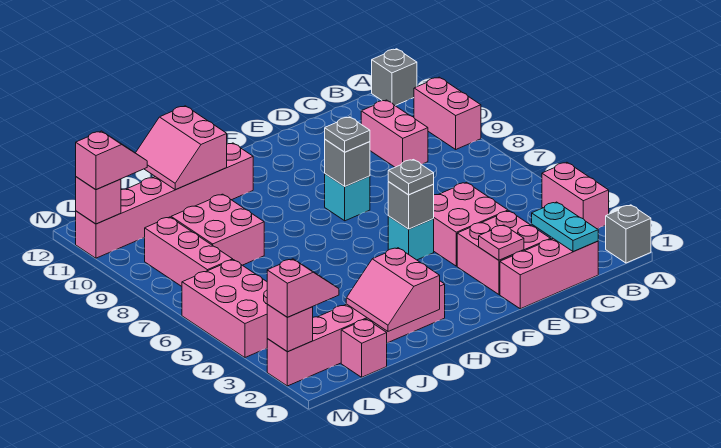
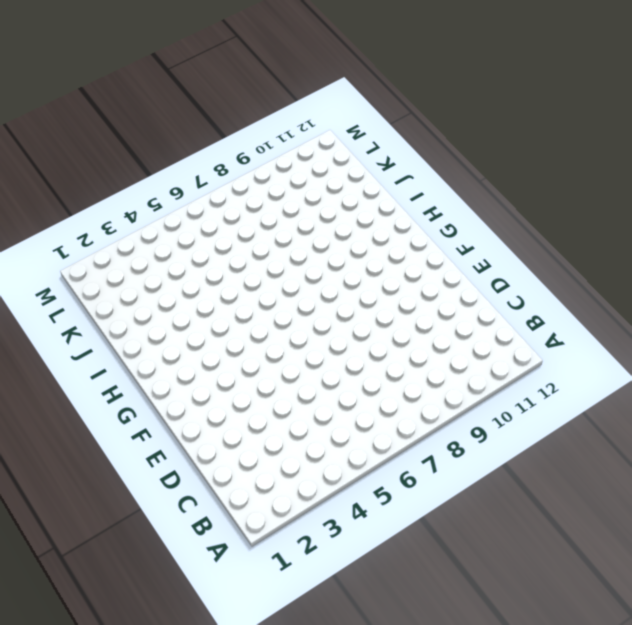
none -> grey brick A1 level 1
none -> pink brick A3:A4 level 1
none -> pink brick A9:A10 level 1

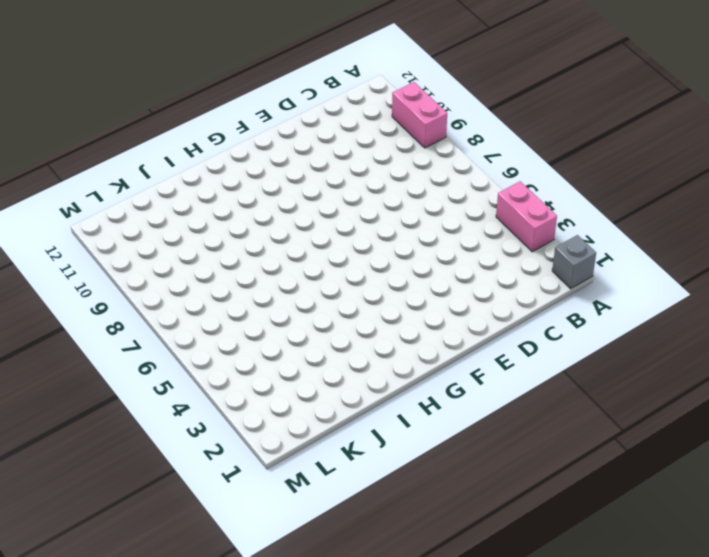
none -> grey brick A12 level 1
none -> pink brick C1:E1 level 1
none -> pink brick C9:C10 level 1

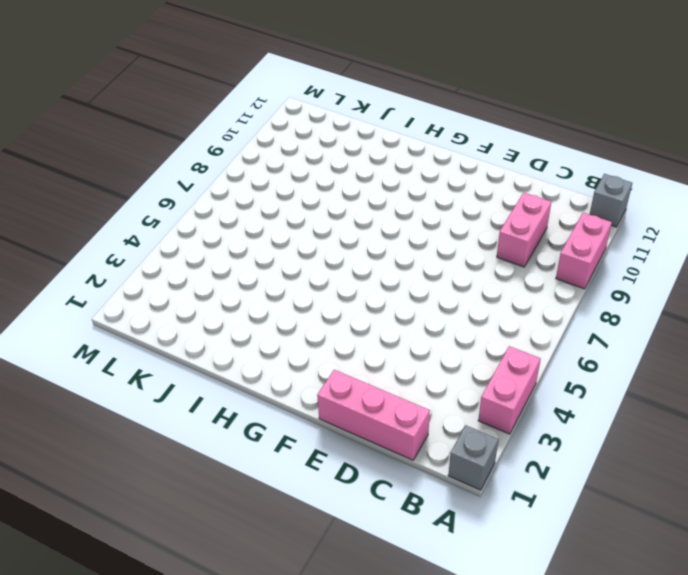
none -> pink brick D2:E3 level 1
none -> pink brick D4:E5 level 1
none -> cyan brick F5 level 1

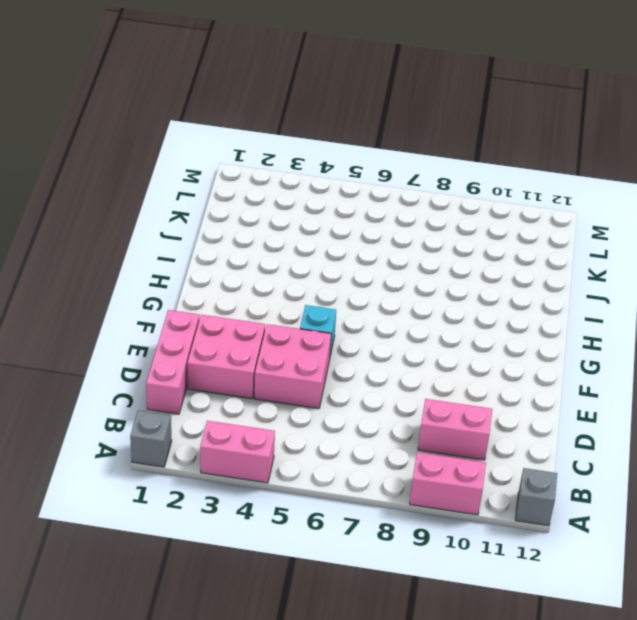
none -> cyan brick F8 level 1
none -> pink brick H2:M2 level 1
none -> pink brick H11:M11 level 1

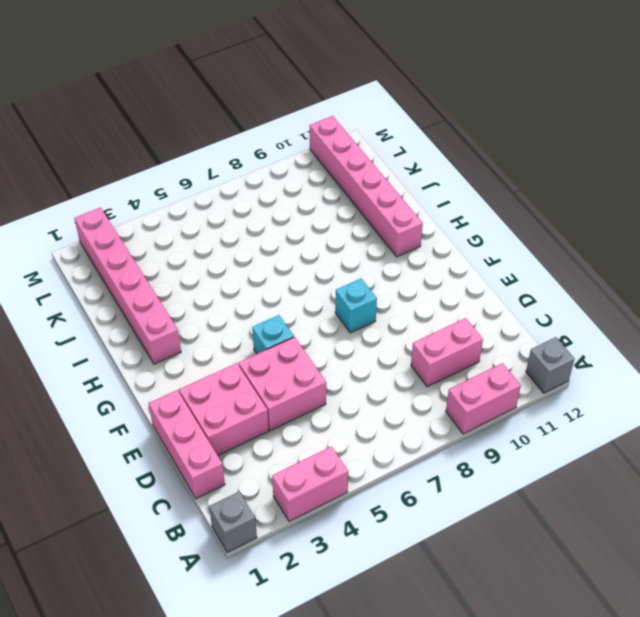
none -> pink brick J8:K9 level 1
none -> pink brick K1 level 1
none -> pink brick L4:M6 level 1

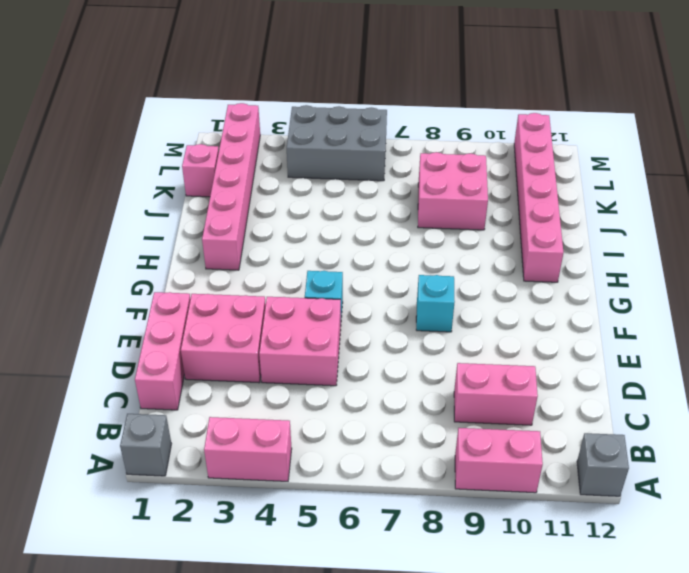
grey brick L4:M6 level 1 -> pink brick L4:M6 level 1
none -> pink brick L7:L9 level 1
none -> cyan plate C1:C2 level 2
none -> pink plate E2 level 2

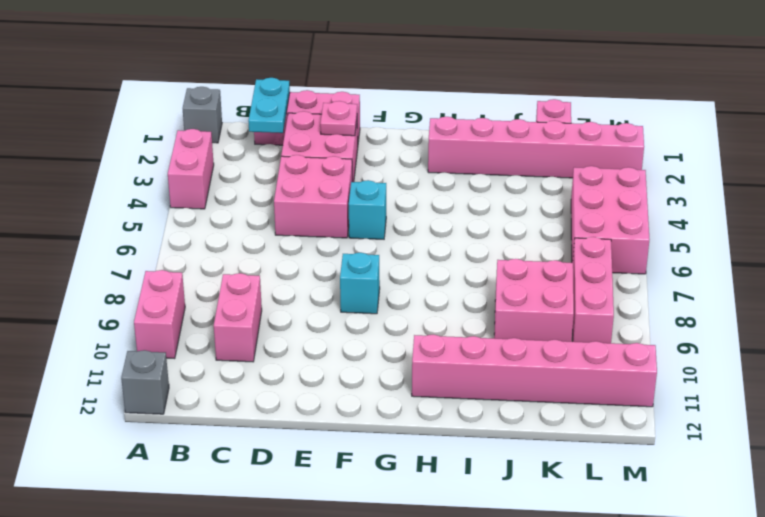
none -> grey brick F5 level 2
none -> grey brick F8 level 2
none -> pink slope I1:J2 level 2 top I

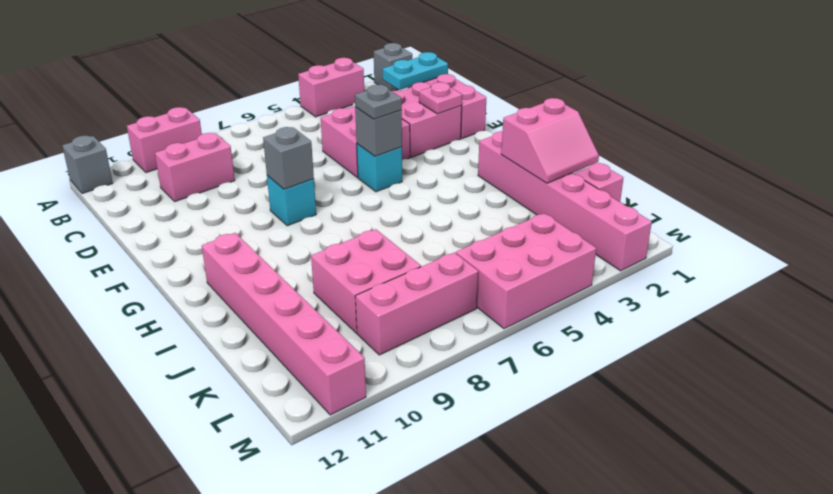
none -> pink slope I11:J12 level 2 top I
none -> pink brick M2 level 2
none -> pink brick M11 level 2

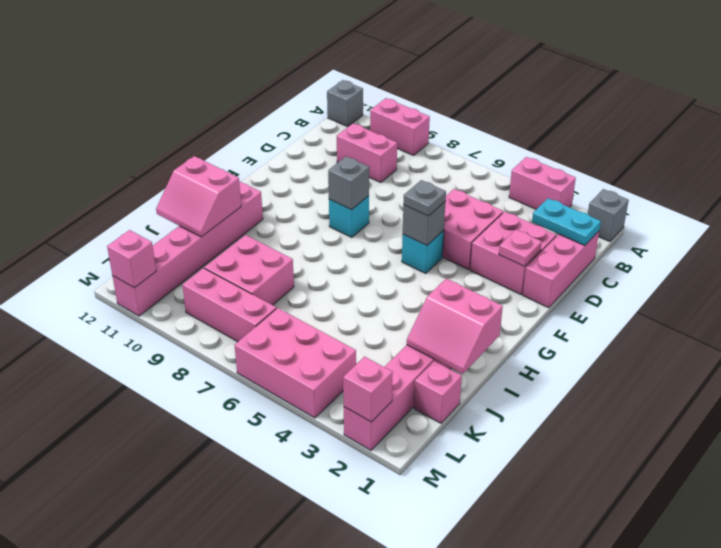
none -> grey plate F8 level 3
none -> pink slope L2:M2 level 3 top M
none -> pink slope L11:M11 level 3 top M

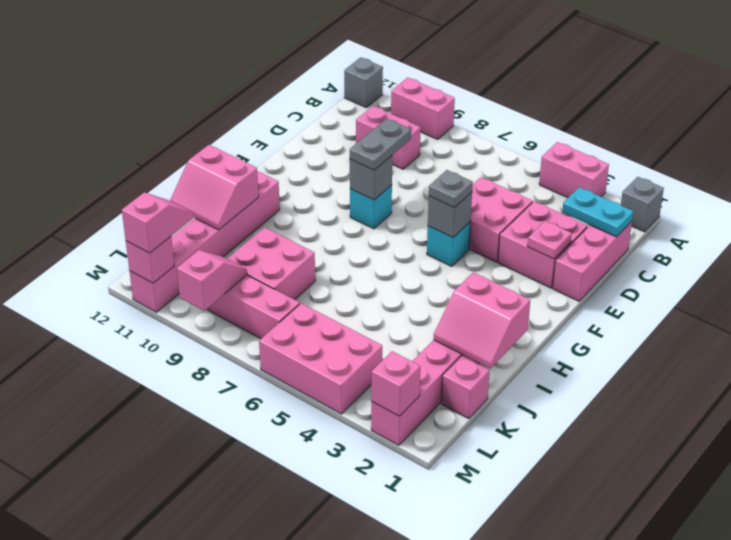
grey plate E8:F8 level 3 -> grey plate F8 level 3
pink slope L9:M9 level 2 top M -> pink slope L2:M2 level 3 top M

